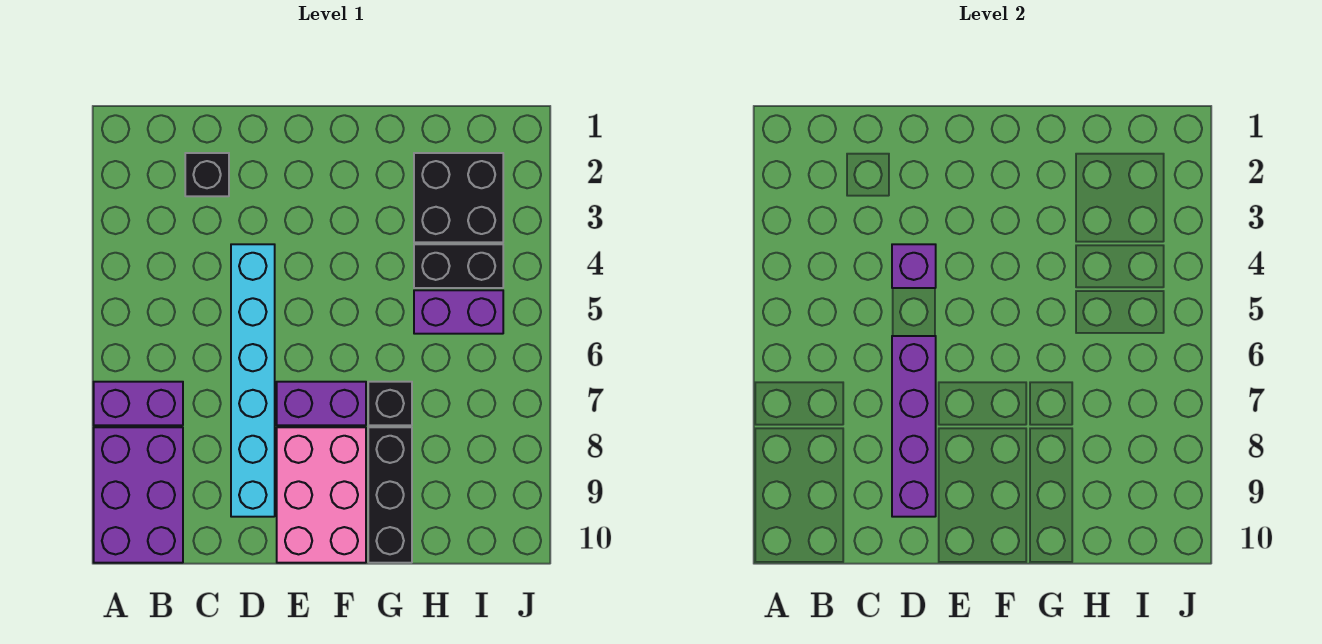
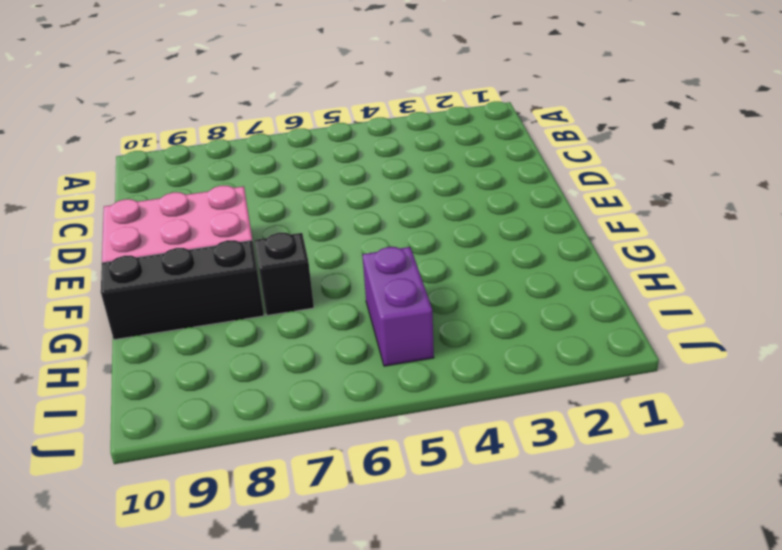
none -> purple brick A7:B7 level 1
none -> purple brick A8:B10 level 1
none -> black brick C2 level 1

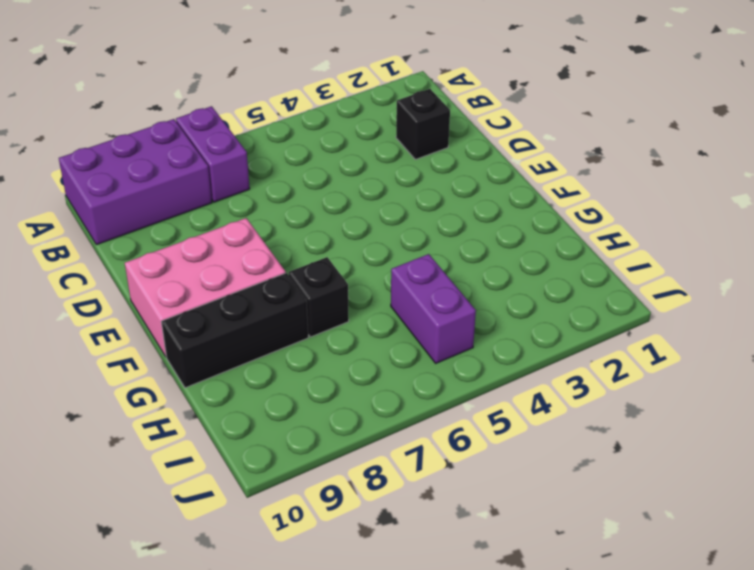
none -> cyan brick D4:D9 level 1
none -> purple brick E7:F7 level 1
none -> black brick H2:I3 level 1

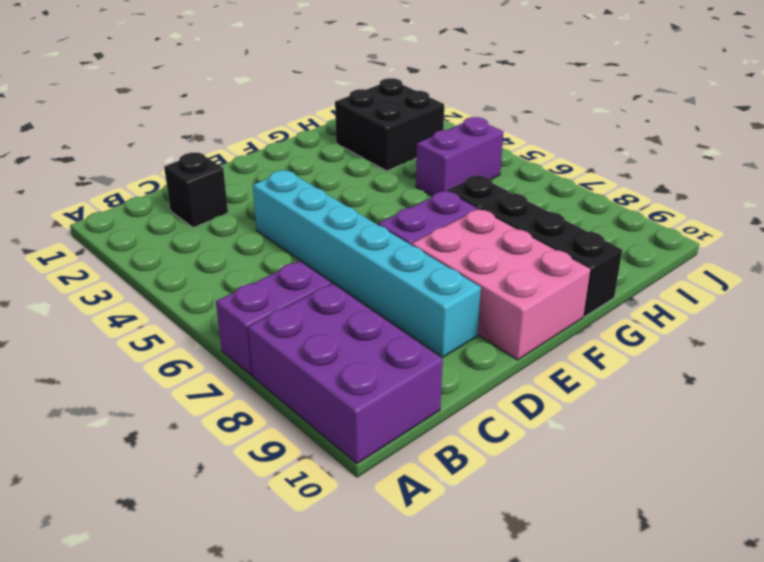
none -> black brick H4:I4 level 1
none -> purple brick D4 level 2
none -> purple brick D6:D9 level 2

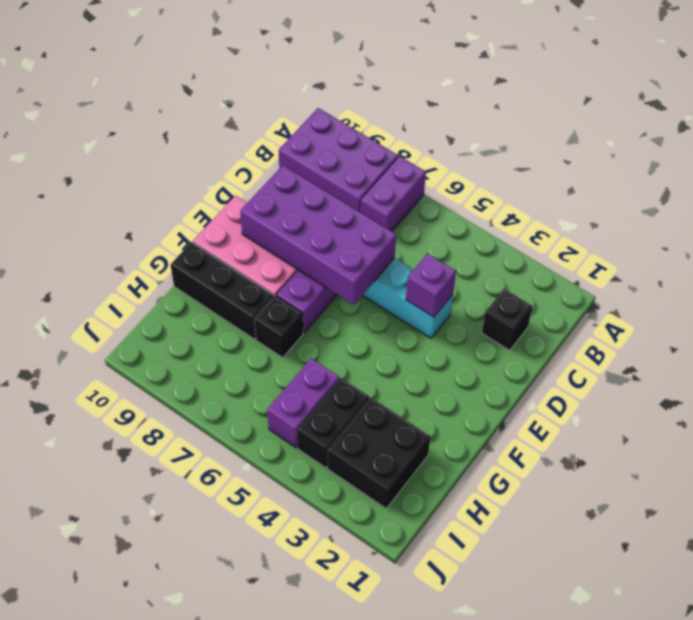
purple brick D6:E9 level 2 -> purple brick D6:D9 level 2

